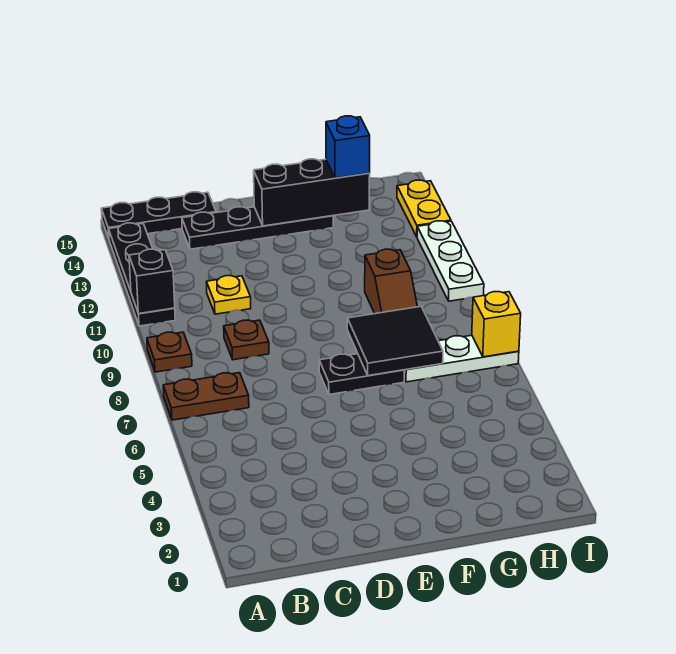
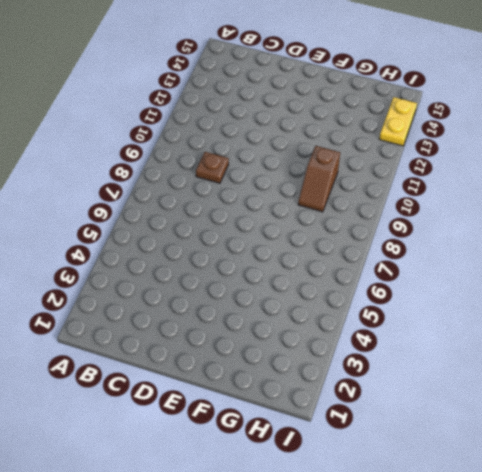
none -> brown plate A7:B7 level 1
none -> brown plate A9 level 1
none -> black plate A11:A14 level 1

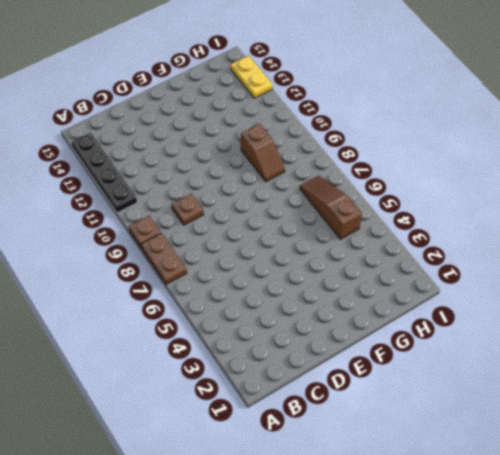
brown plate A7:A8 level 1 -> brown plate A7:B7 level 1
brown slope H5:H7 level 1 top 5 -> white plate G7:I7 level 1
none -> black plate A15:C15 level 1
none -> yellow plate C11 level 1
none -> black plate C14:F14 level 1

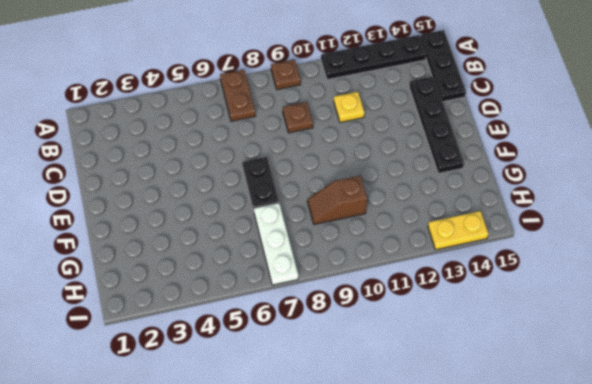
none -> white plate I10:I12 level 1
none -> black brick A11 level 2
none -> black brick E14:G14 level 2

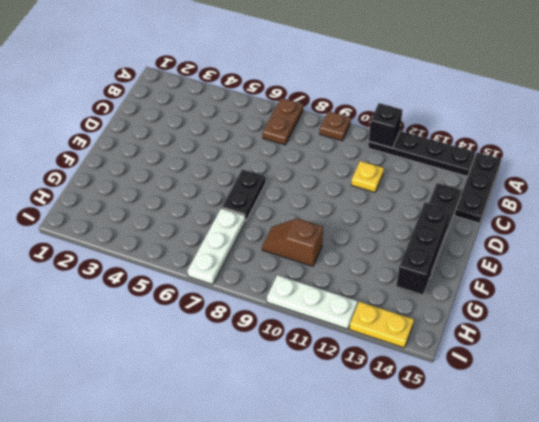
none -> brown plate C9 level 1
none -> black tile F7:G8 level 2
none -> yellow brick I7 level 2

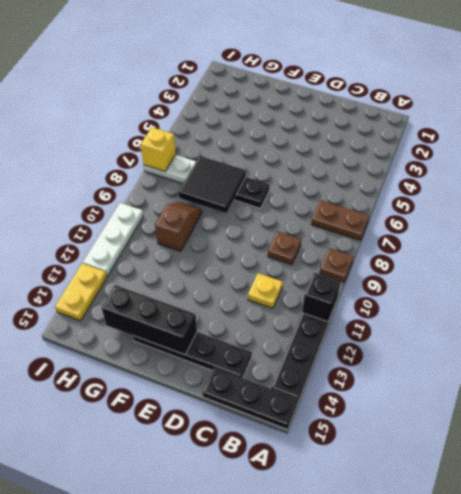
none -> blue brick G14 level 3

